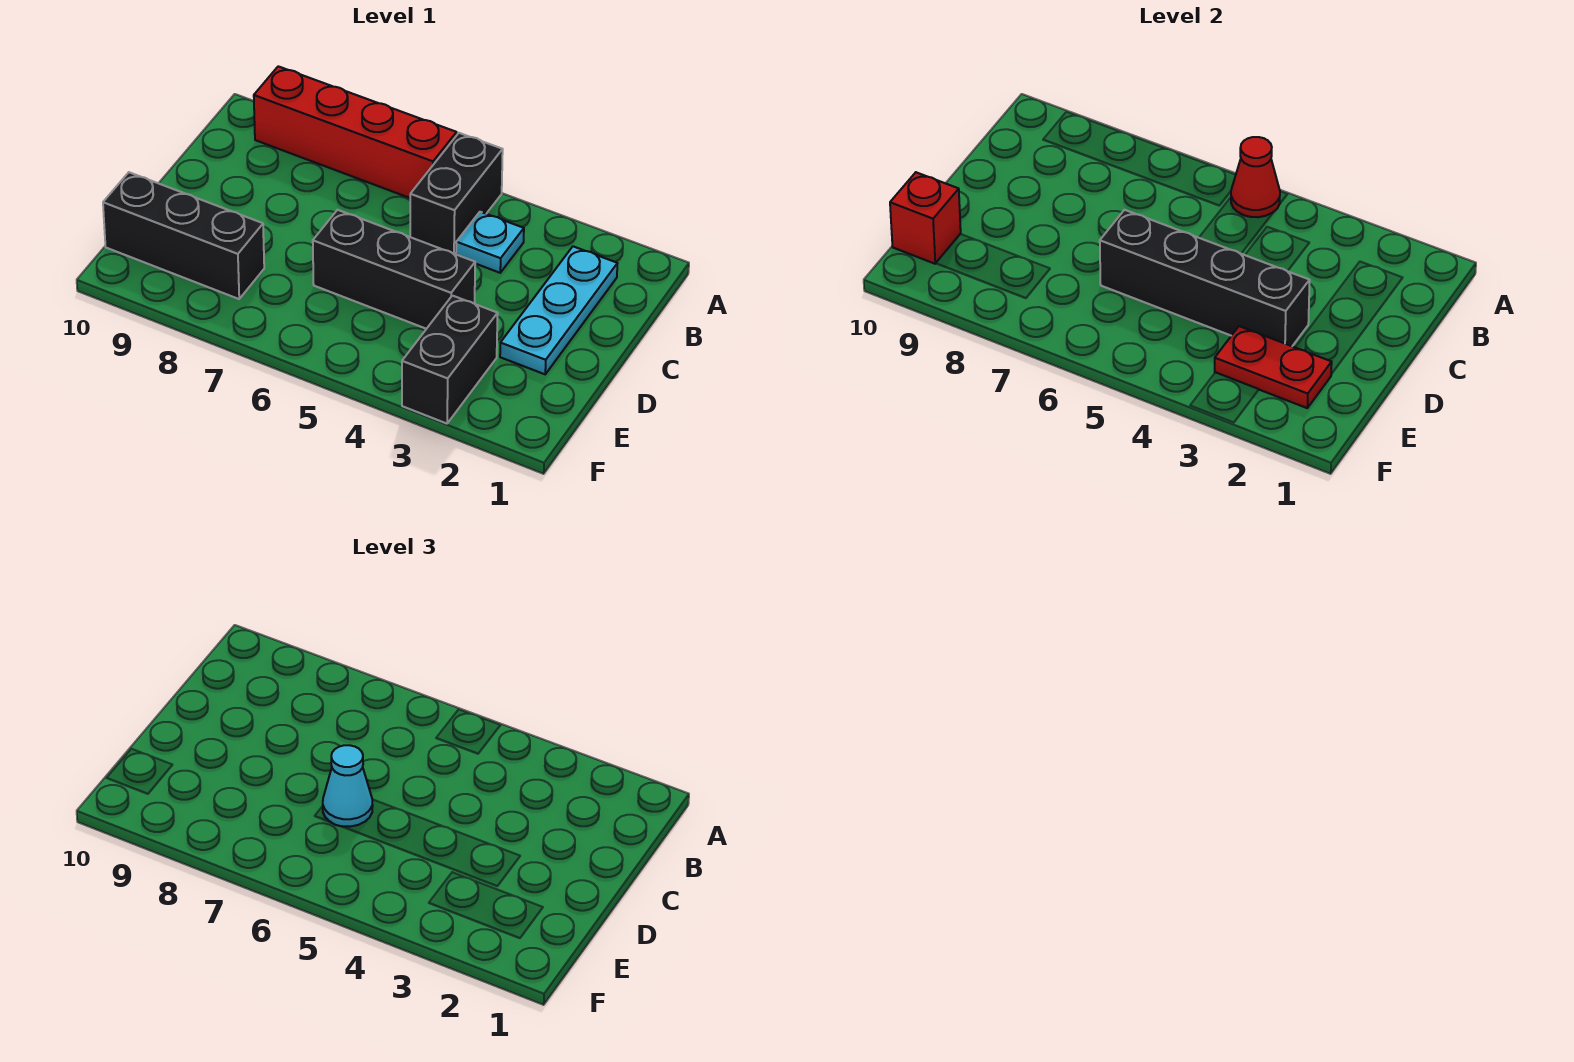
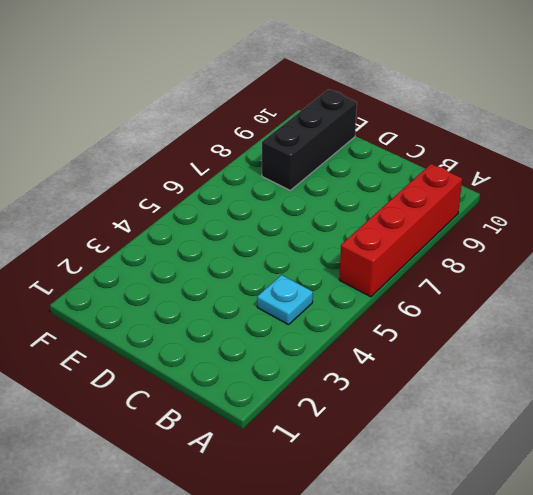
none -> black brick A5:B5 level 1
none -> cyan plate B2:D2 level 1
none -> black brick D4:D6 level 1

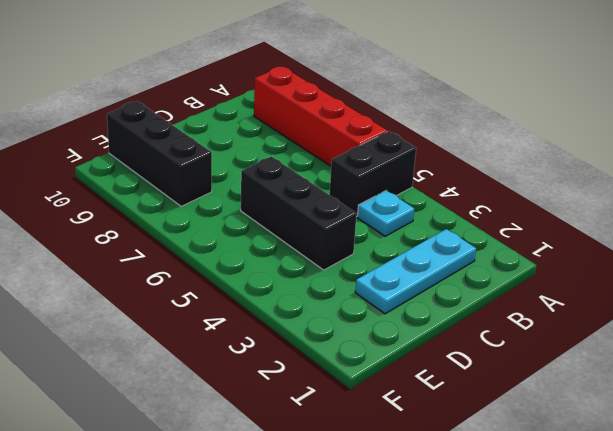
none -> black brick E3:F3 level 1
none -> red cone A5 level 2
none -> black brick D3:D6 level 2

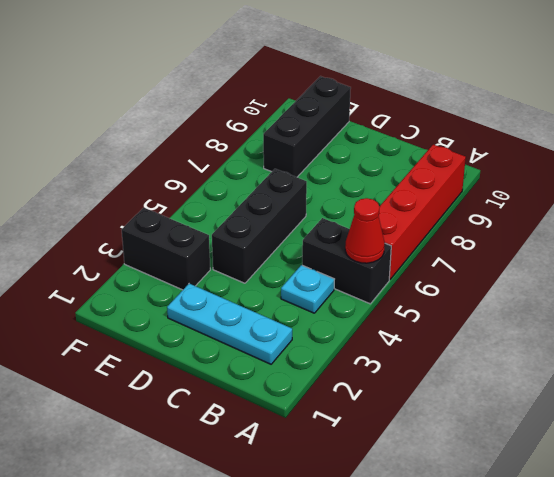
none -> black brick D3:D6 level 2
none -> red plate E2:E3 level 2
none -> red brick E10 level 2

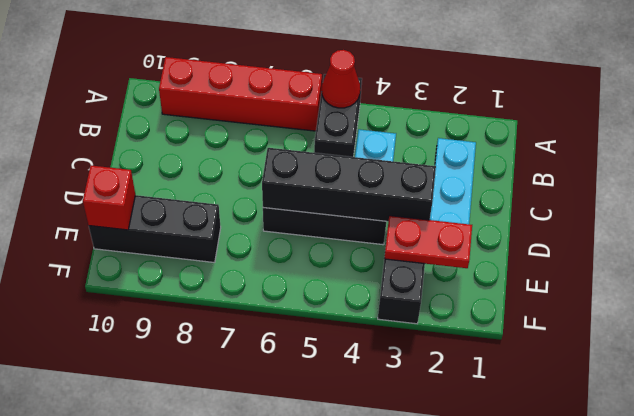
none -> cyan cone D6 level 3

